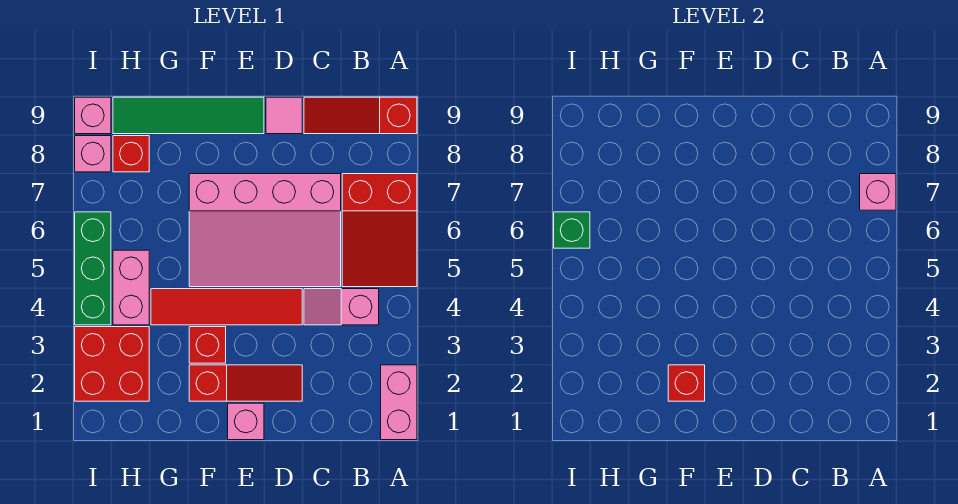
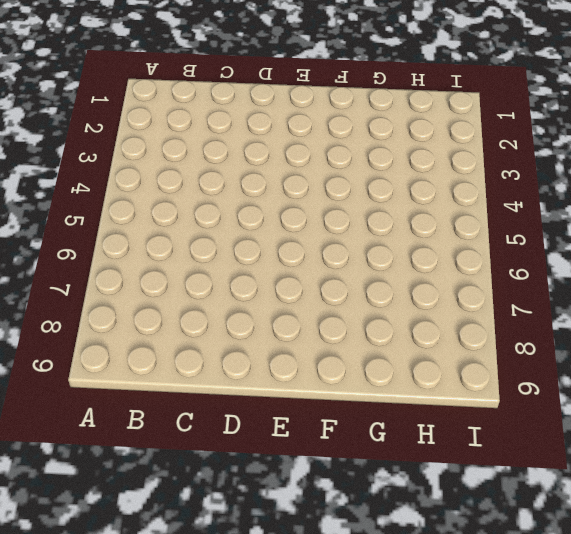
none -> pink brick A1:A2 level 1
none -> red slope A5:B7 level 1 top 7
none -> red slope A9:C9 level 1 top A

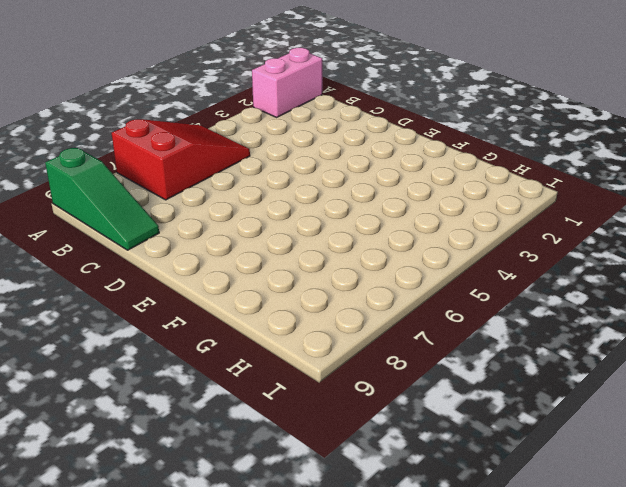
green slope A9:C9 level 1 top A -> red slope A9:C9 level 1 top A
none -> pink slope B4:C4 level 1 top B
none -> pink slope C5:F7 level 1 top 7
none -> red slope D2:F2 level 1 top F

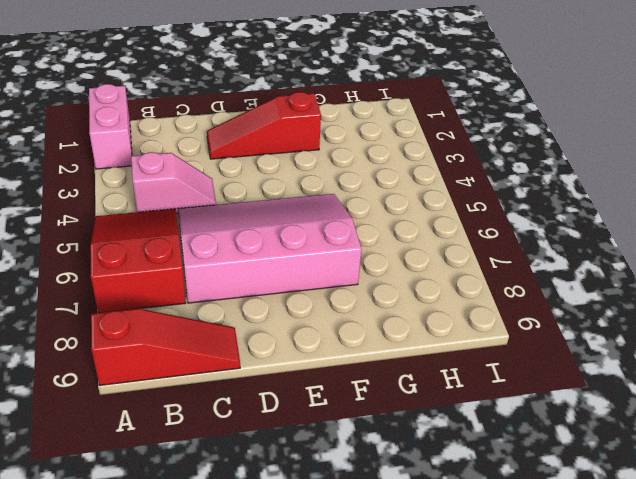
none -> red tile D4:G4 level 1
none -> pink tile D9 level 1
none -> pink brick E1 level 1

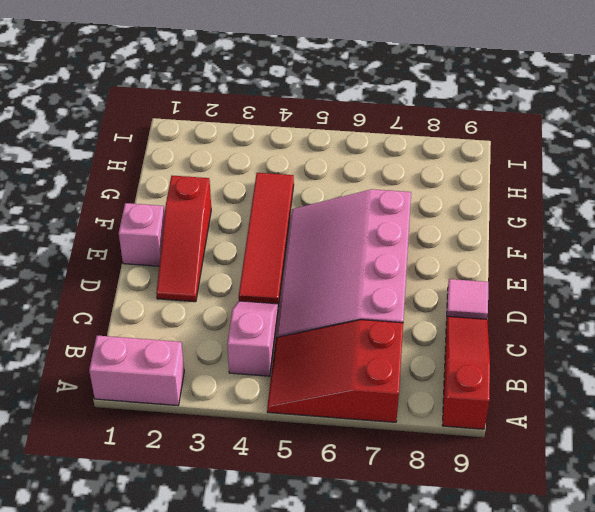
none -> green tile E9:H9 level 1
none -> red brick F3 level 1
none -> red brick H2:I3 level 1

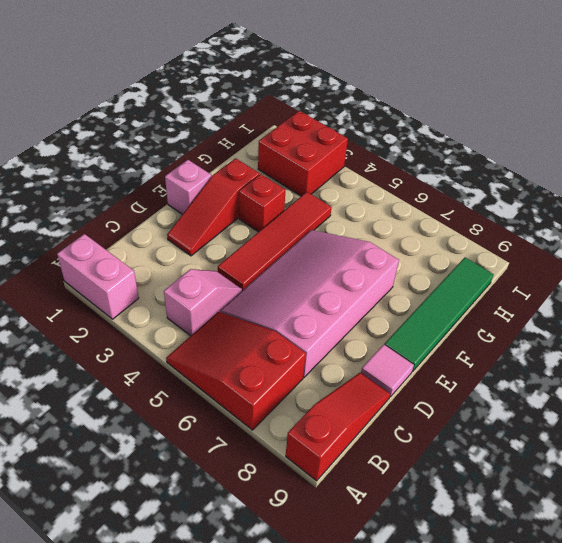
none -> pink brick H4:H5 level 1
none -> red brick H8 level 1
none -> green brick I4:I6 level 1

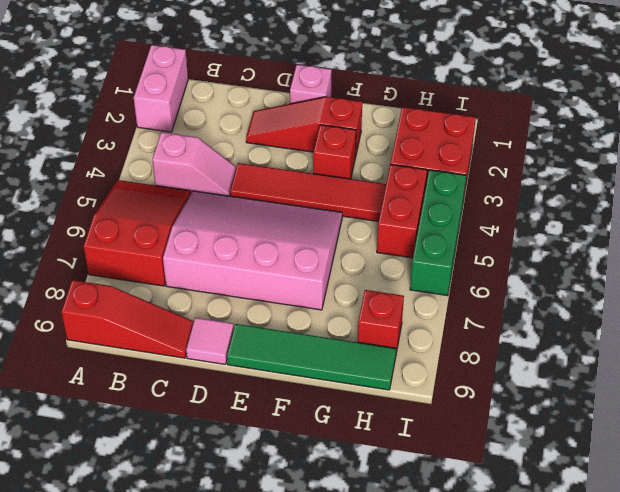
red brick H4:H5 level 1 -> pink brick H4:H5 level 1
none -> pink brick I8 level 1
none -> pink brick I9 level 1
none -> pink brick A7 level 2

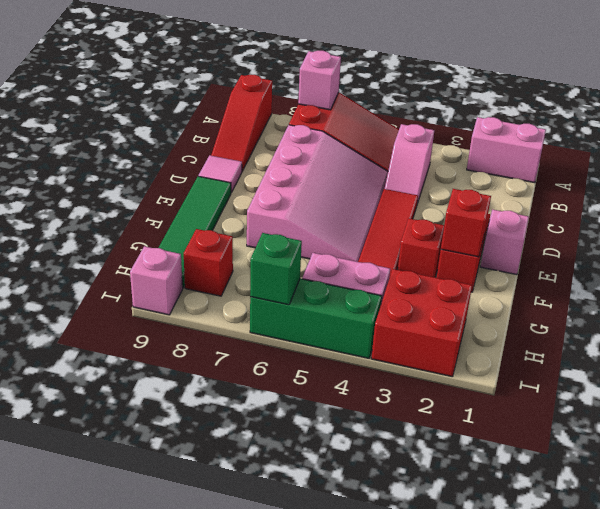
none -> pink brick I8 level 1

